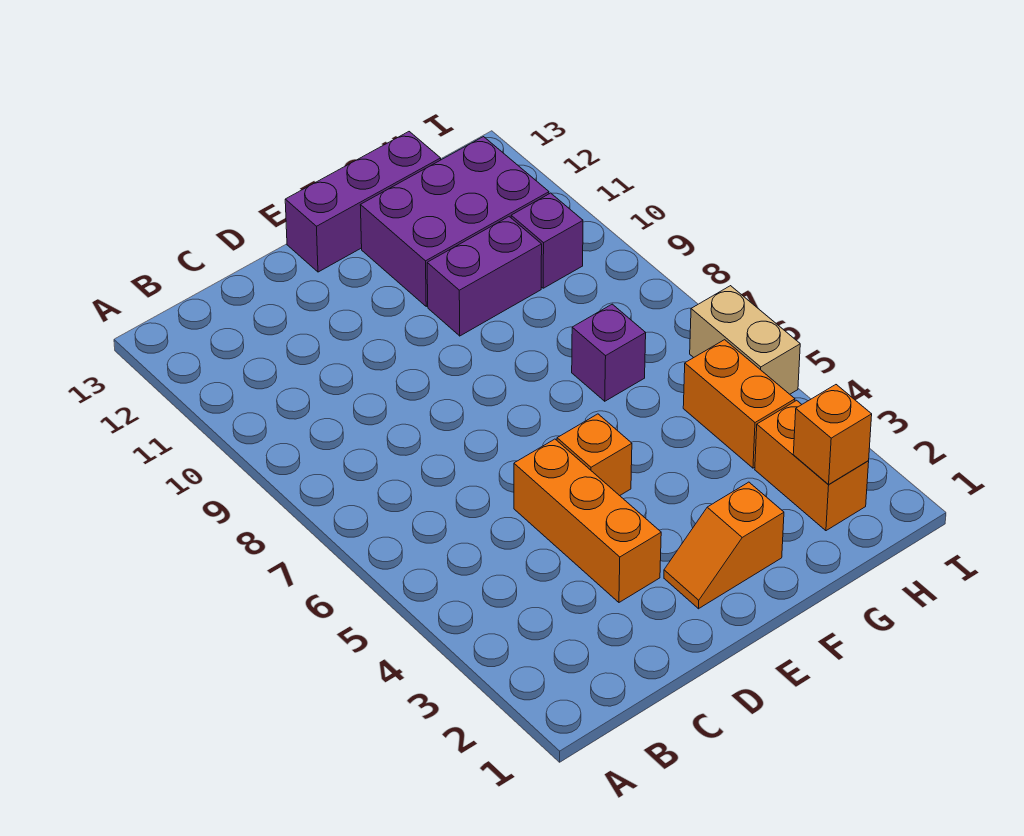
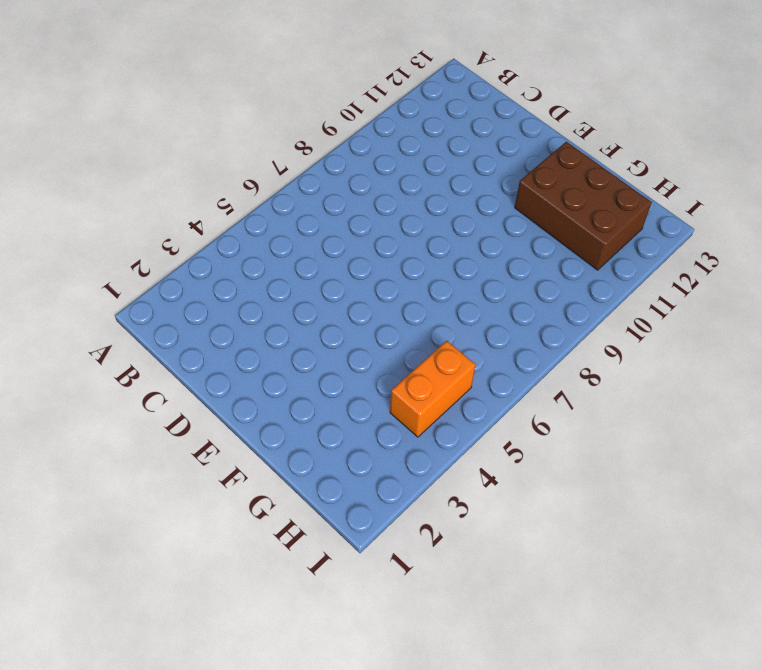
brown brick F11:H12 level 1 -> purple brick F11:H12 level 1
none -> orange brick D3:D5 level 1
none -> orange slope E2:F2 level 1 top F
none -> orange brick E5 level 1

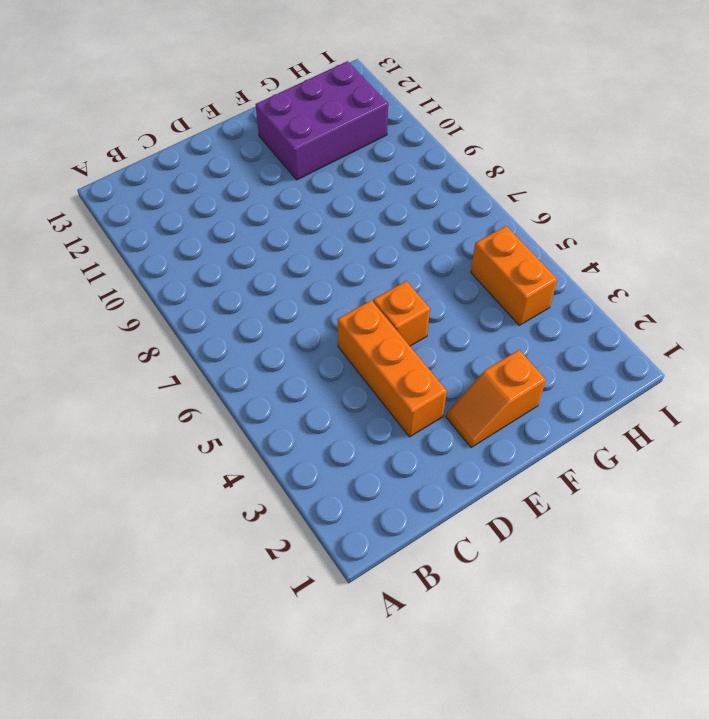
none -> purple brick E13:G13 level 1
none -> purple brick F10:G10 level 1
none -> purple brick G7 level 1

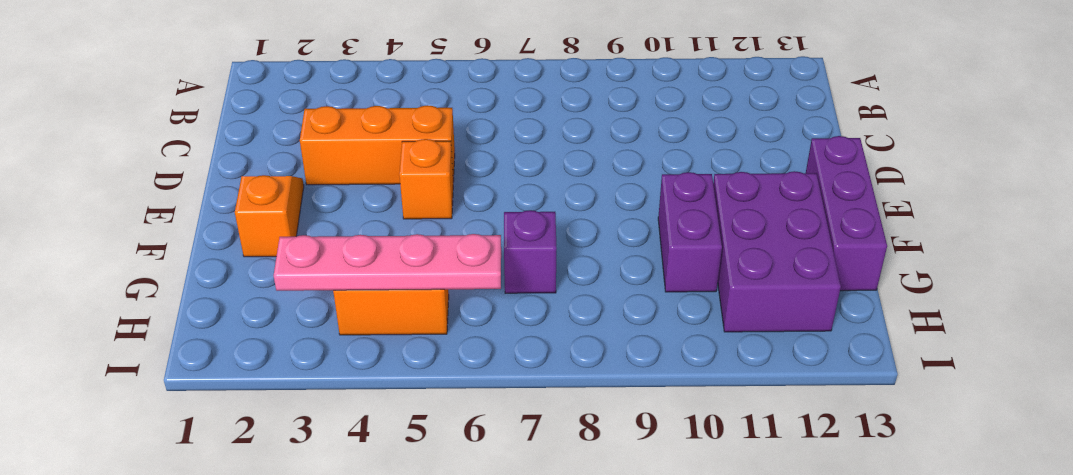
pink plate H3:H6 level 2 -> none
none -> orange brick H2:H3 level 1
none -> purple brick H10 level 1
none -> tan brick I5:I6 level 1

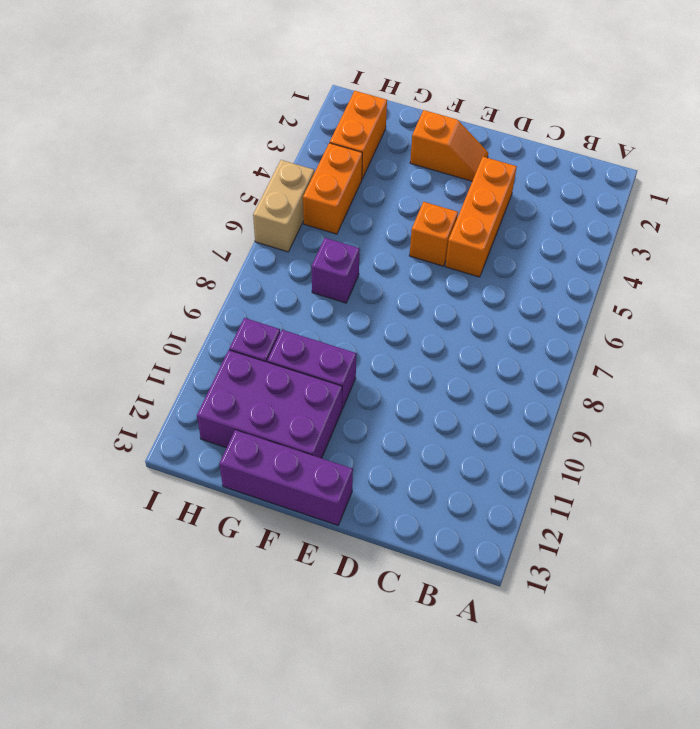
none -> orange brick H2 level 2

